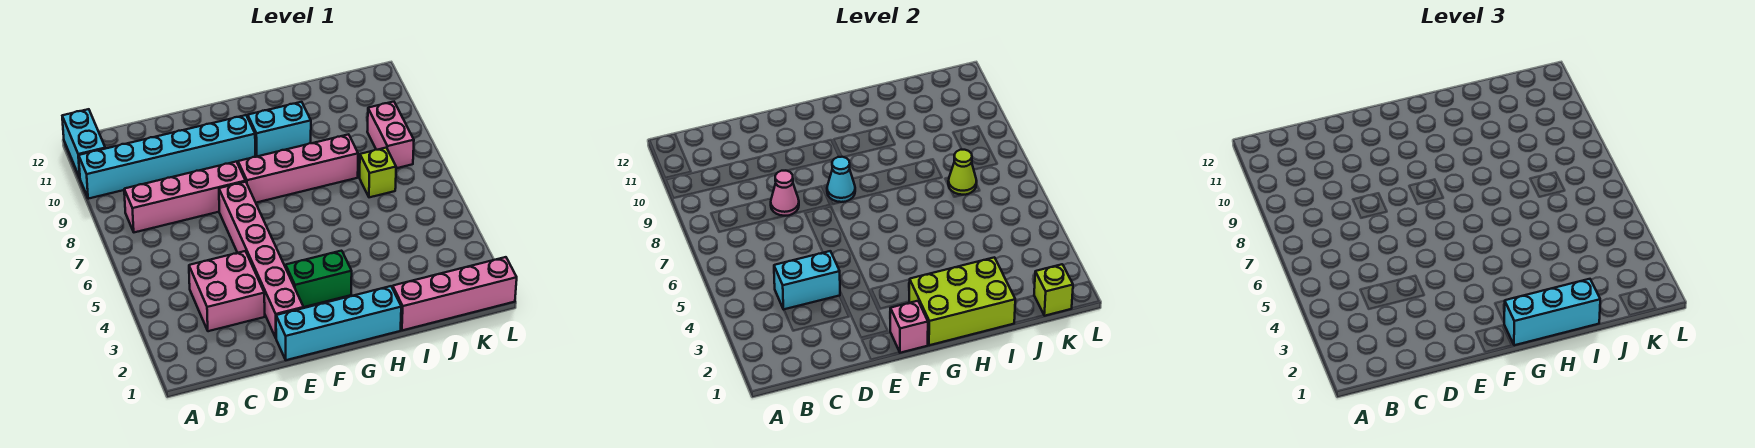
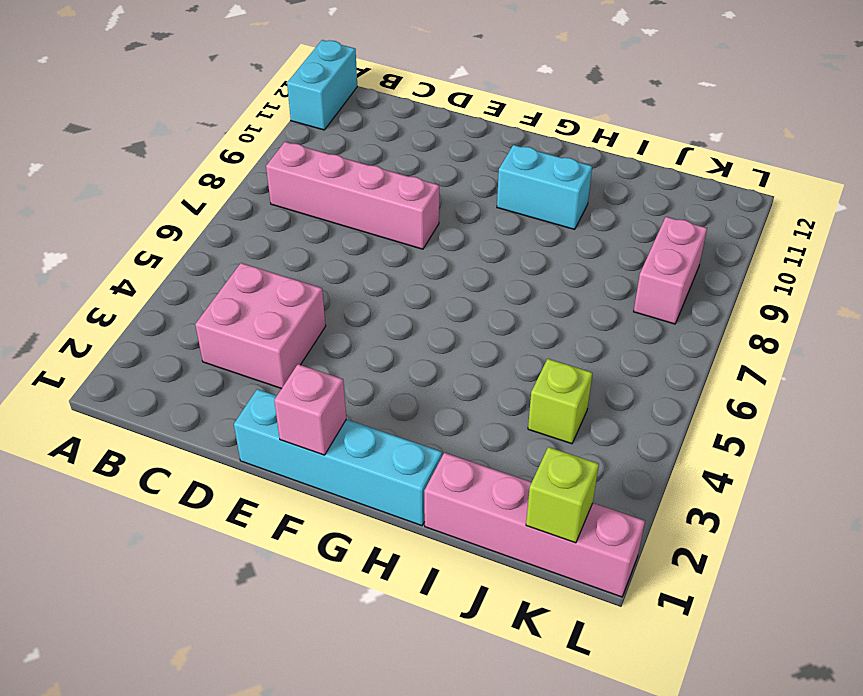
lime brick J4 level 1 -> lime brick J7 level 1
none -> cyan brick A10:F10 level 1
none -> pink brick E2:E7 level 1
none -> green brick F3:G3 level 1

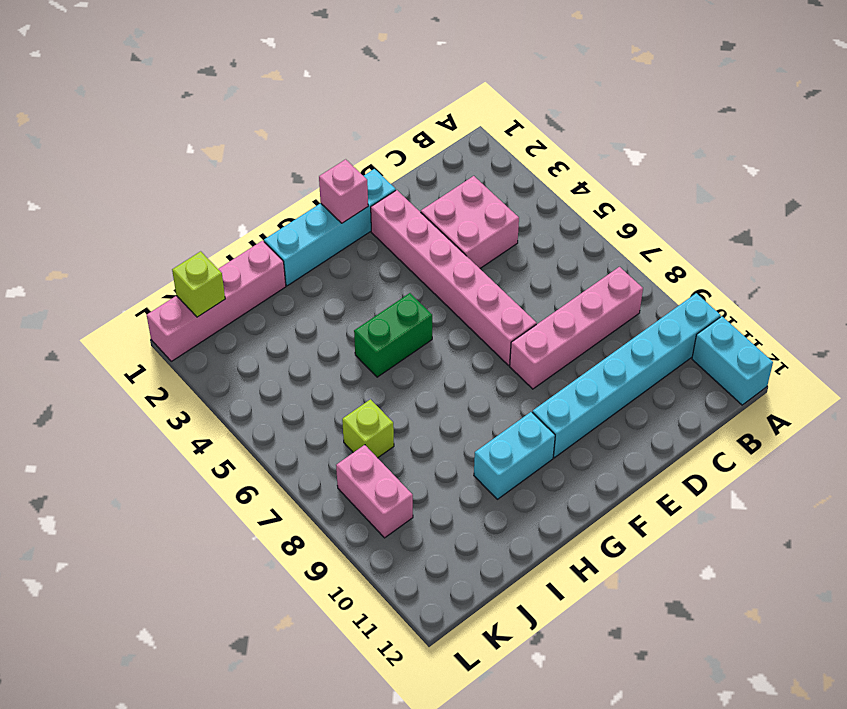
green brick G5:H5 level 1 -> green brick F3:G3 level 1
none -> pink brick F8:I8 level 1
none -> cyan brick C4:D4 level 2
none -> pink cone D8 level 2

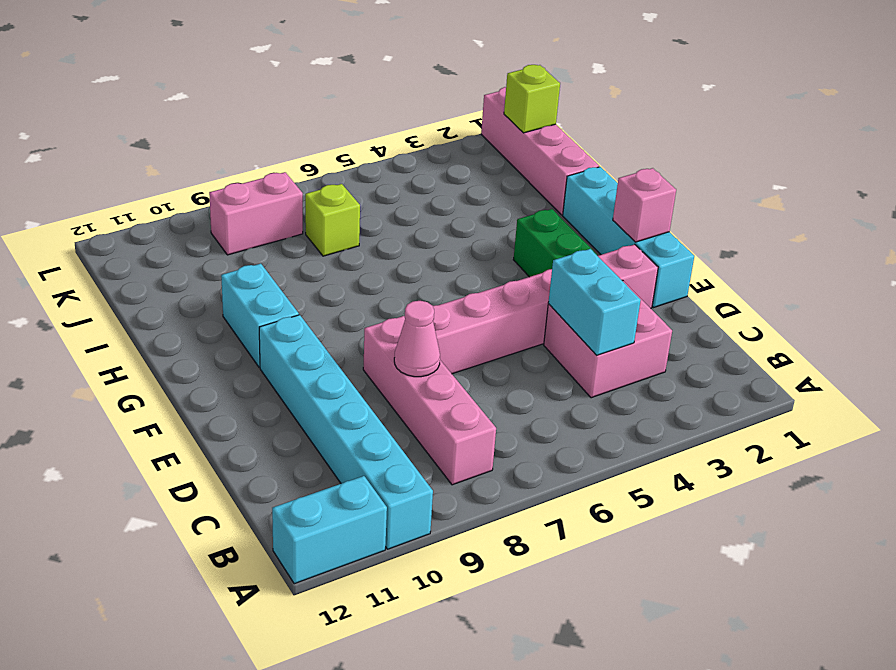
none -> pink brick F8:I8 level 1
none -> cyan cone F8 level 2
none -> lime brick G1:I2 level 2

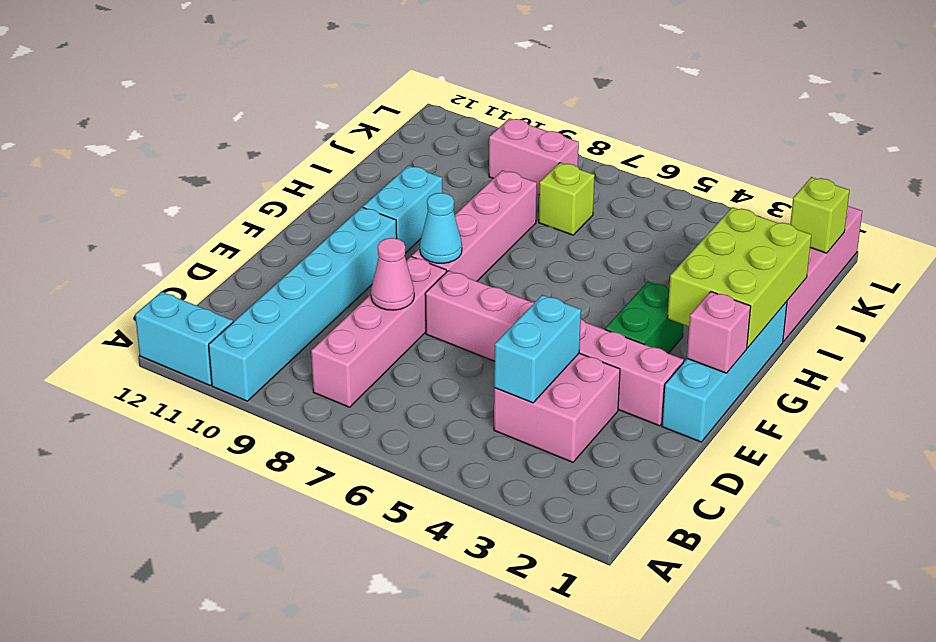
none -> lime cone J7 level 2
none -> cyan brick G1:I1 level 3

